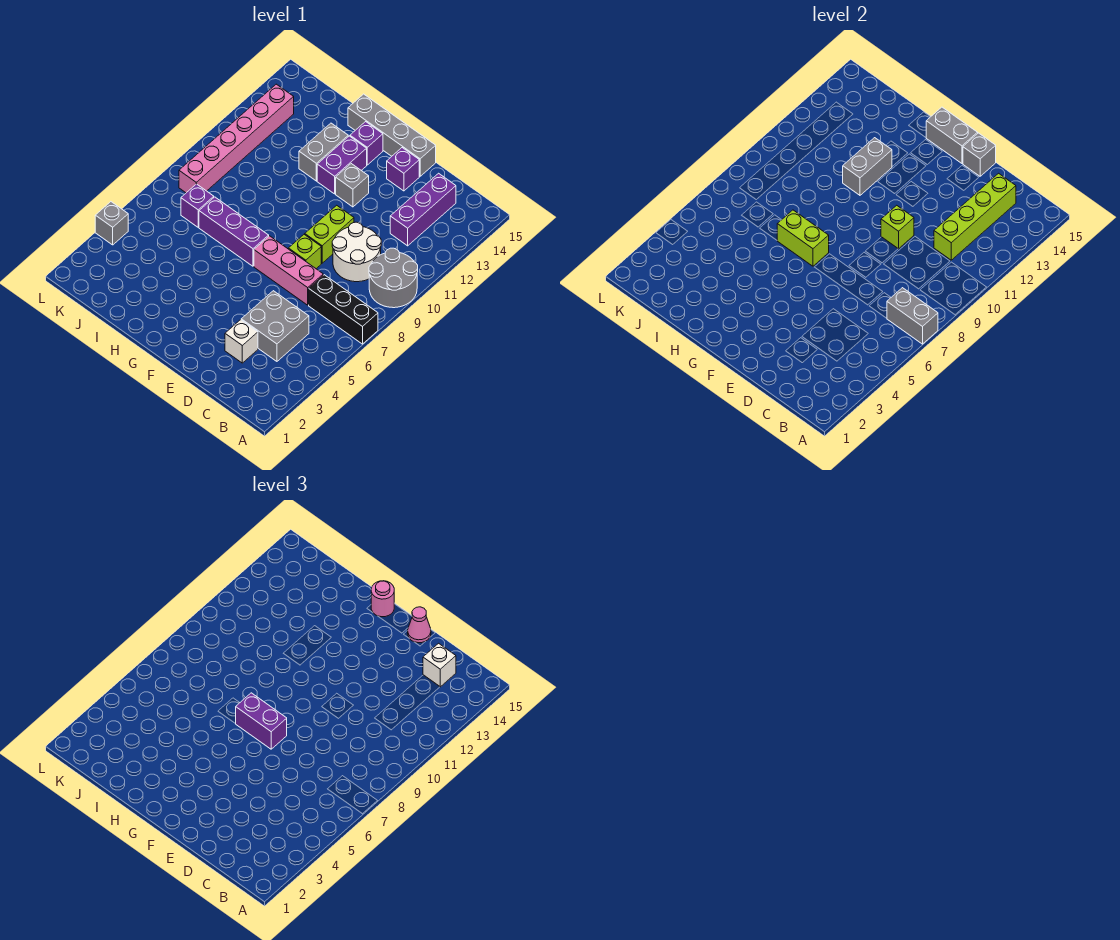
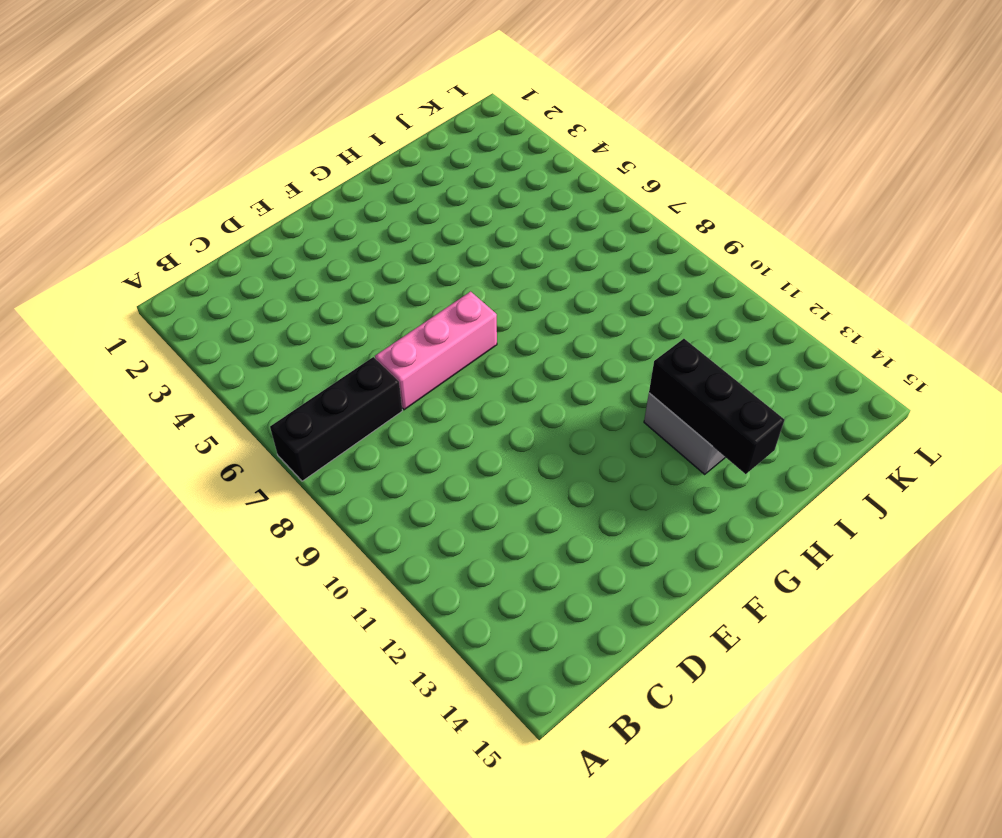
black brick H12:H14 level 2 -> grey brick H11:H12 level 2
none -> grey round brick A9:B10 level 1
none -> grey brick C4:D5 level 1
none -> white round brick C9:D10 level 1
none -> purple brick C12:C14 level 1

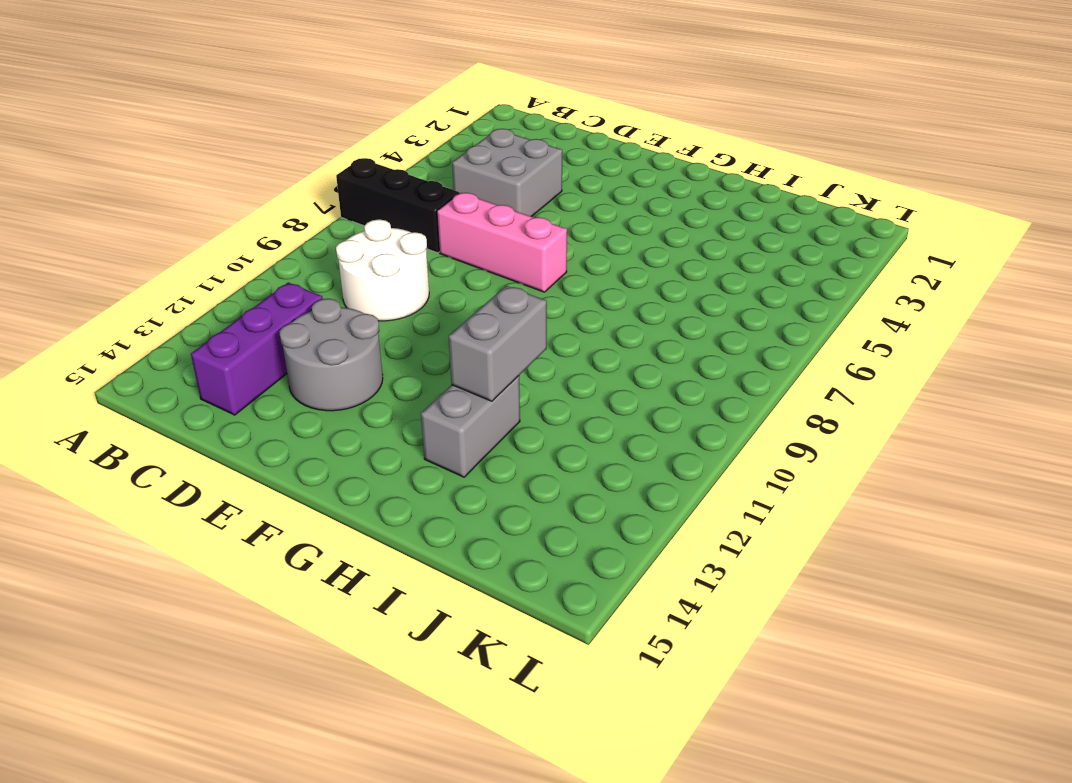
grey round brick D12:E13 level 1 -> grey round brick A9:B10 level 1
none -> white brick D3 level 1
none -> lime brick E8 level 1
none -> lime brick E9:E10 level 1
none -> purple brick E14 level 1

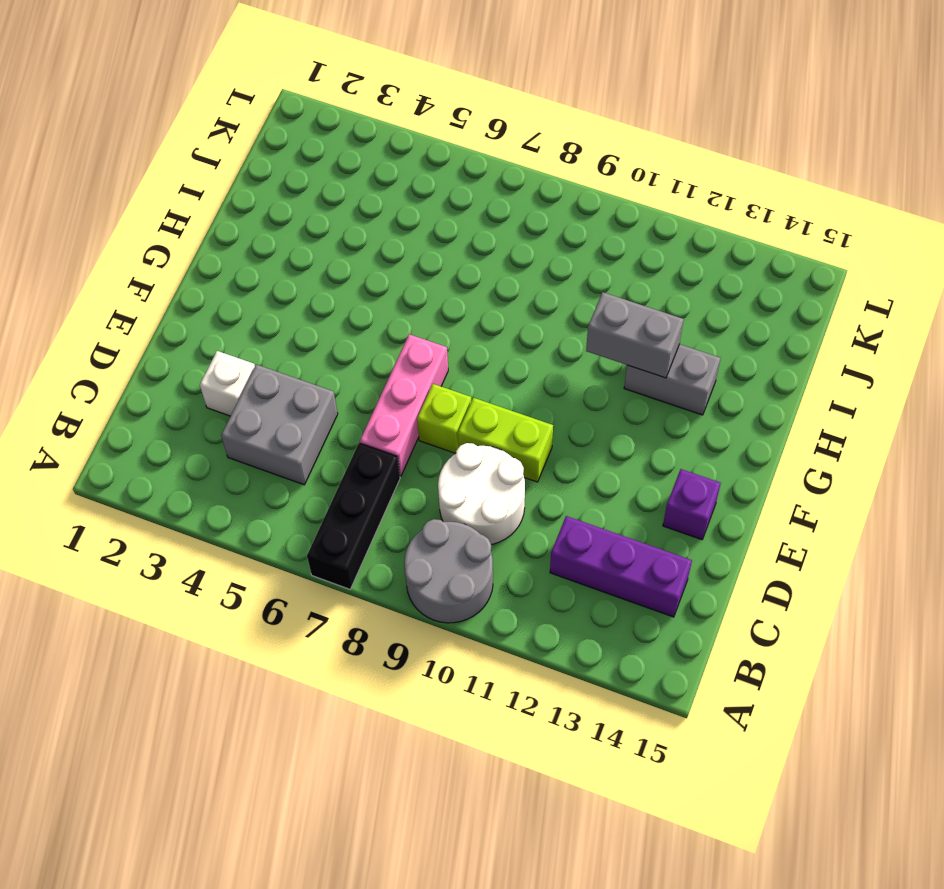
none -> grey brick E15:H15 level 1
none -> grey brick F12 level 1
none -> purple brick G7:I7 level 1
none -> purple brick G12:G13 level 1

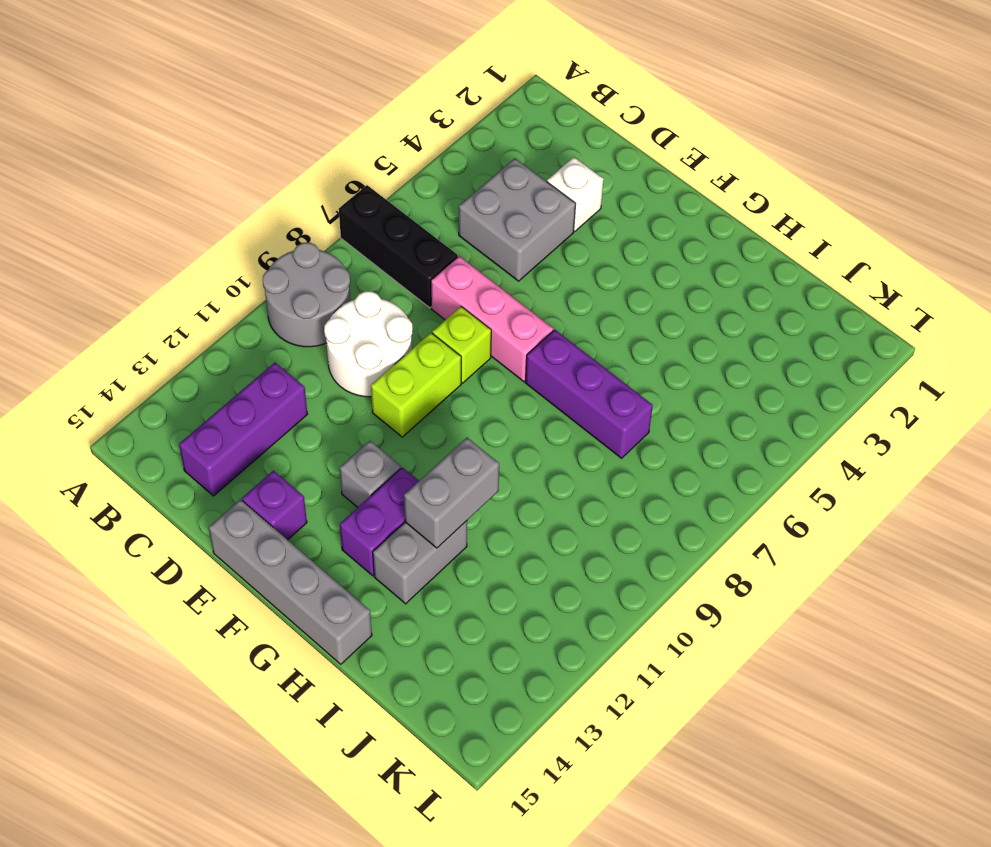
none -> purple brick G14 level 1
none -> purple brick J7 level 1
none -> pink brick K8:K13 level 1
none -> grey brick L4 level 1

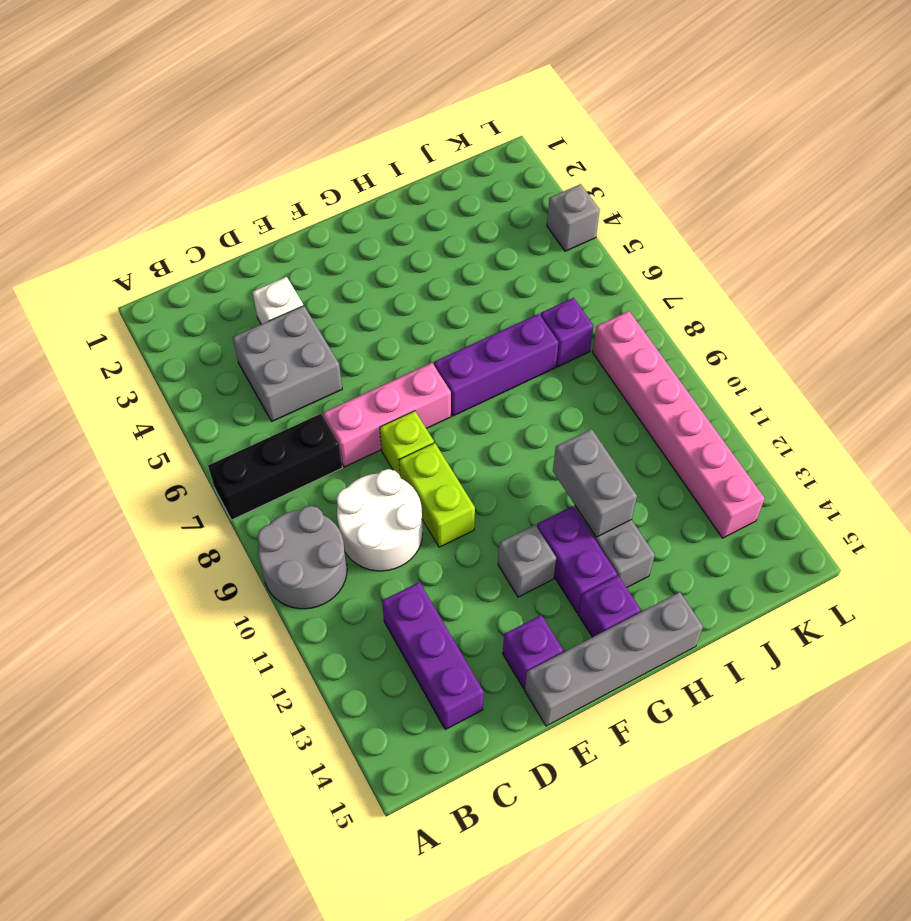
none -> grey brick A7:B7 level 2
none -> lime brick C11:C14 level 2
none -> lime brick E10 level 2
none -> grey brick E15 level 2

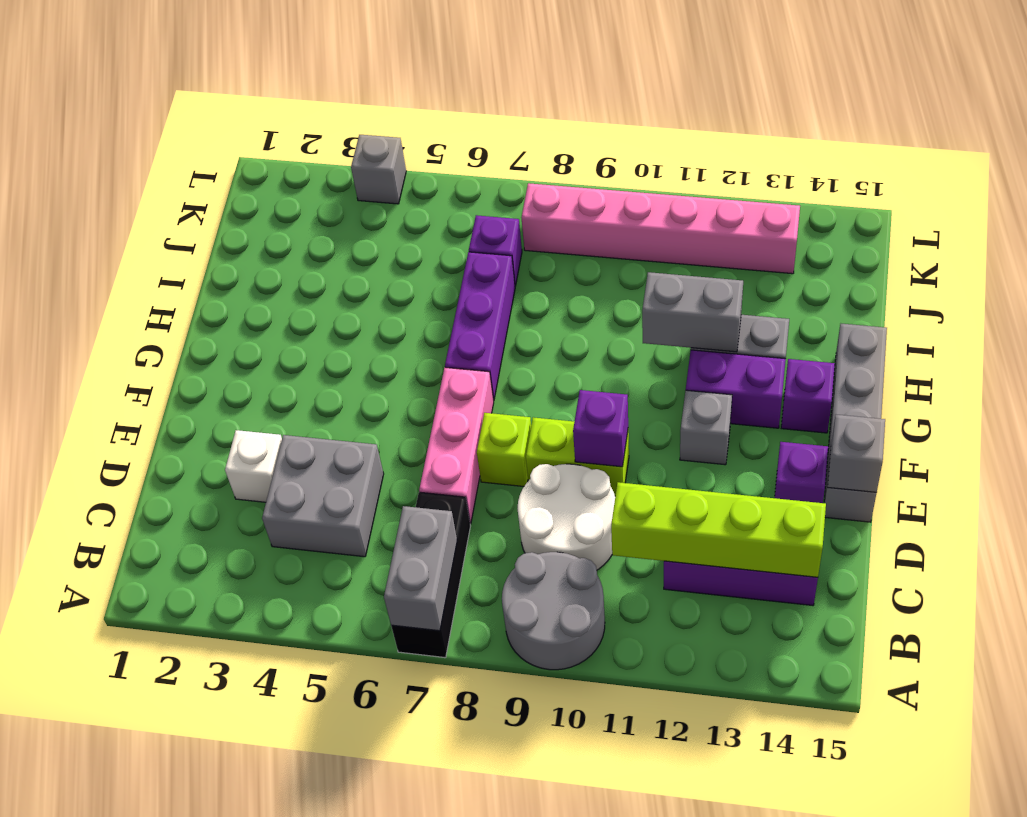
purple brick E10 level 2 -> lime brick E10 level 2
none -> grey brick F15:G15 level 2
none -> lime brick G7:H7 level 2
none -> white brick C14 level 3
none -> pink cone E15 level 3

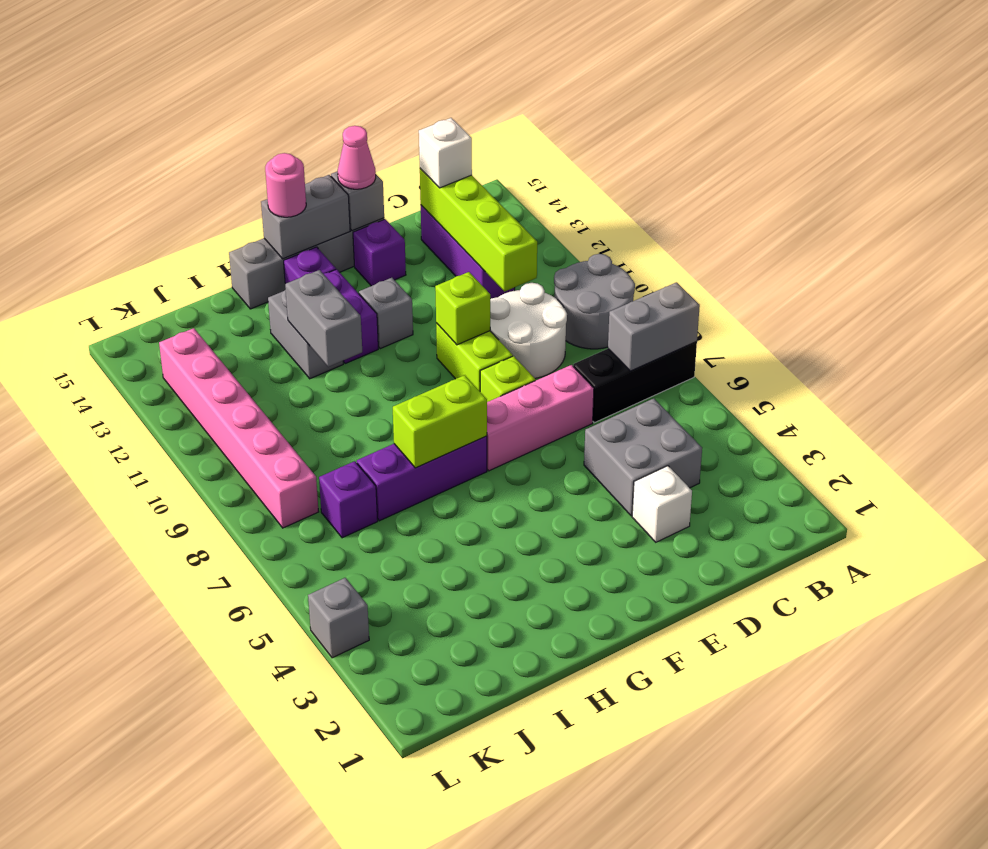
none -> purple brick F7:G7 level 3

